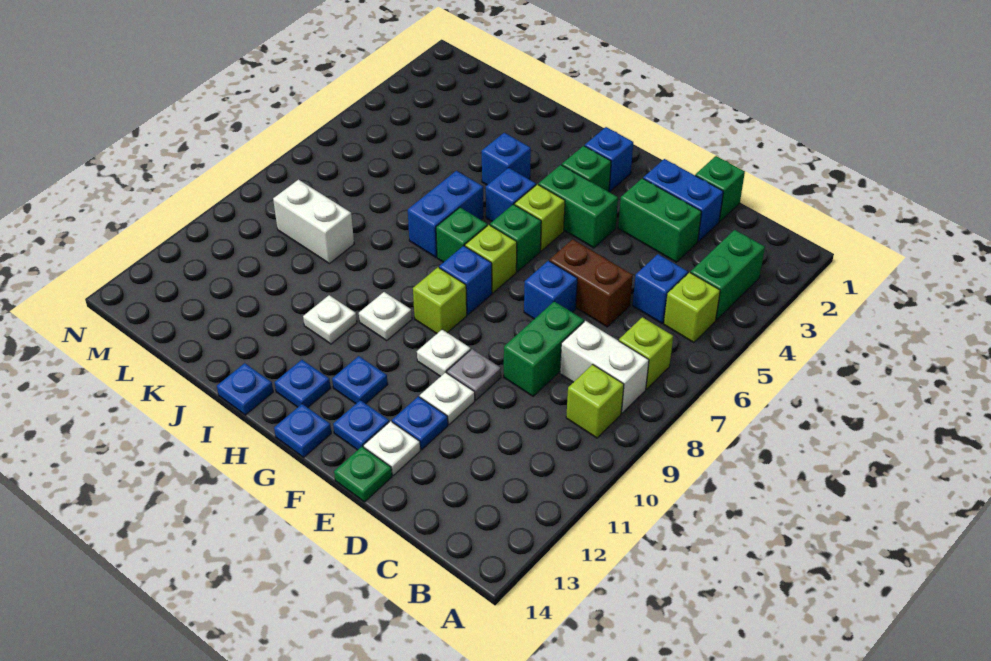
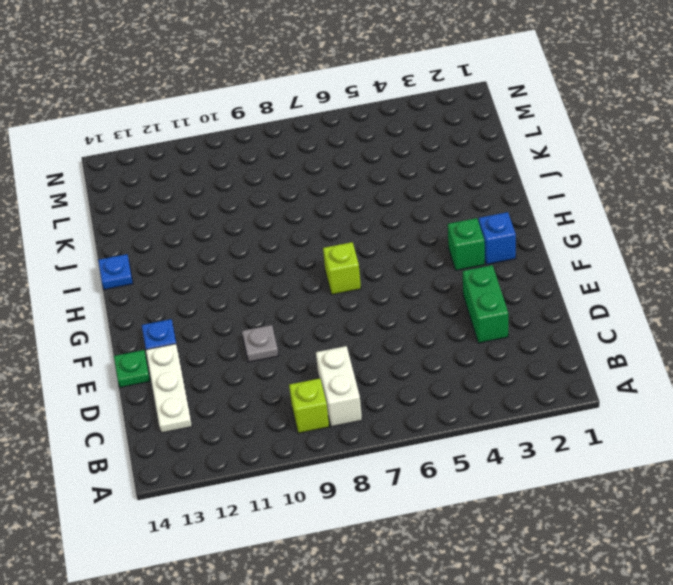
white plate C13:E13 level 1 -> white plate E13 level 1
none -> green brick B3:B4 level 1
none -> lime brick B5 level 1
none -> lime brick B7 level 1
none -> blue brick C5 level 1

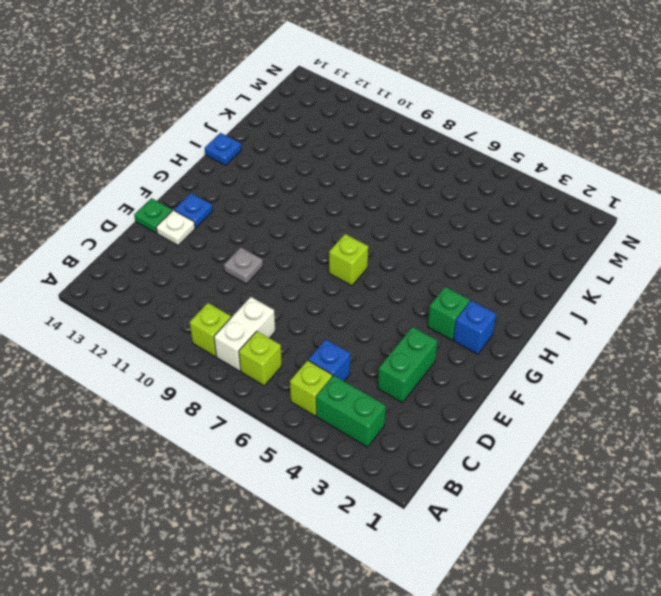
none -> green brick D1 level 1
none -> blue brick D2:E2 level 1
none -> brown brick D6:E6 level 1
none -> green brick D8:D9 level 1

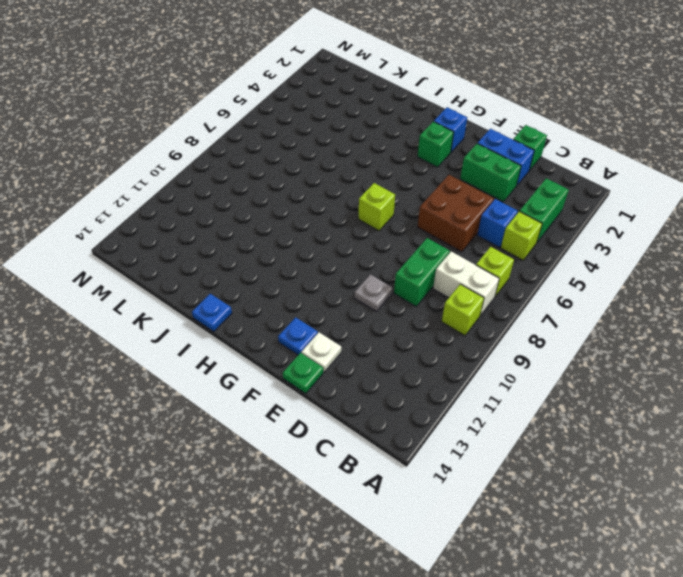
brown brick D5:E6 level 1 -> brown brick D6:E6 level 1
none -> blue brick E7 level 1
none -> white plate E11 level 1
none -> blue plate E12 level 1
none -> green brick F4:G4 level 1

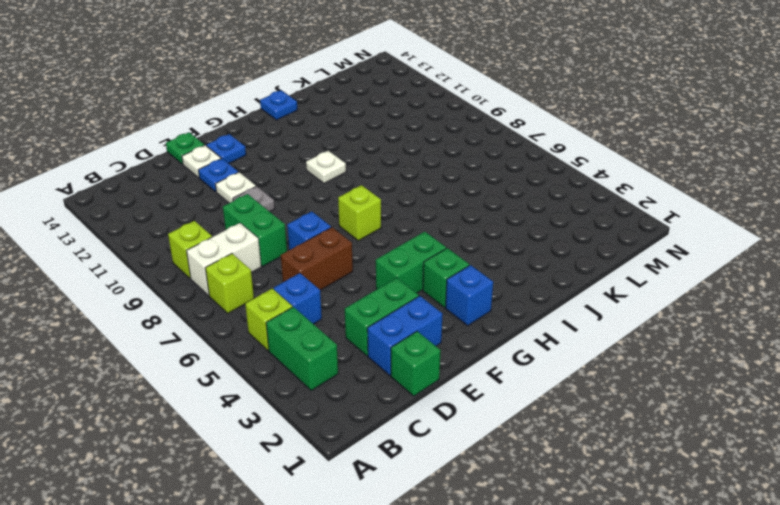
none -> white plate F10 level 1
none -> lime brick G5 level 1
none -> green brick G6 level 1
none -> blue brick G8 level 1

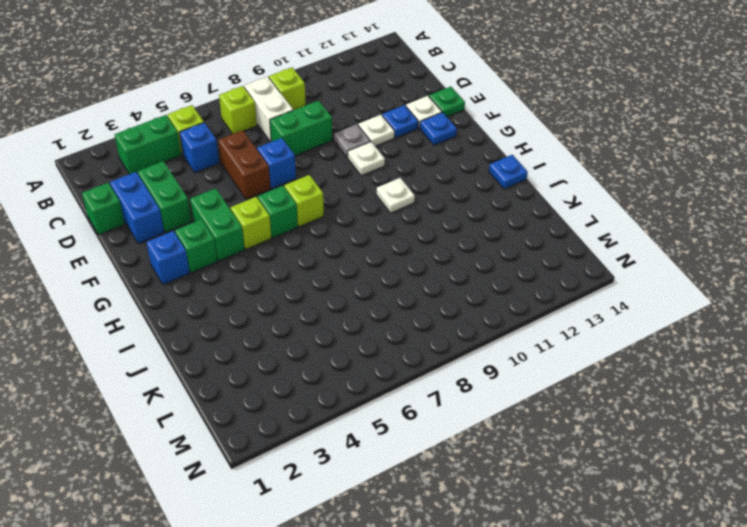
none -> blue brick G8 level 1
none -> lime brick G9 level 1
none -> blue plate G12 level 1
none -> blue plate G14 level 1

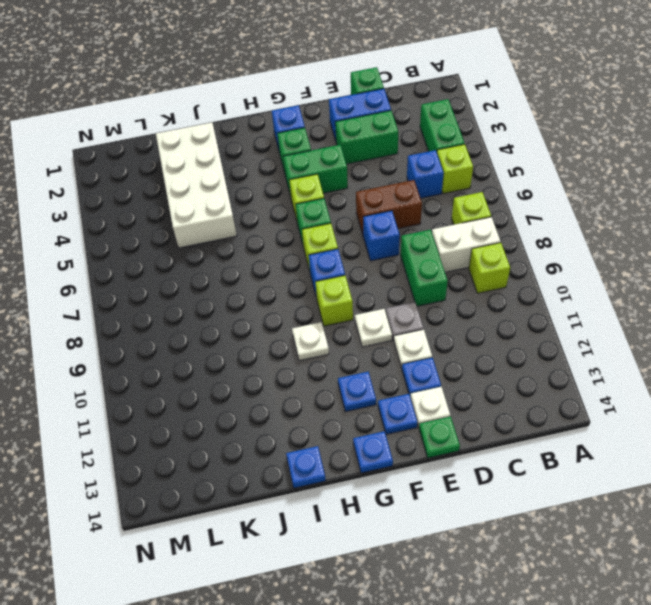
white brick J2:K5 level 1 -> none
none -> blue brick H5 level 1
none -> green brick H7 level 1
none -> blue plate H13 level 1
none -> blue brick I4 level 1

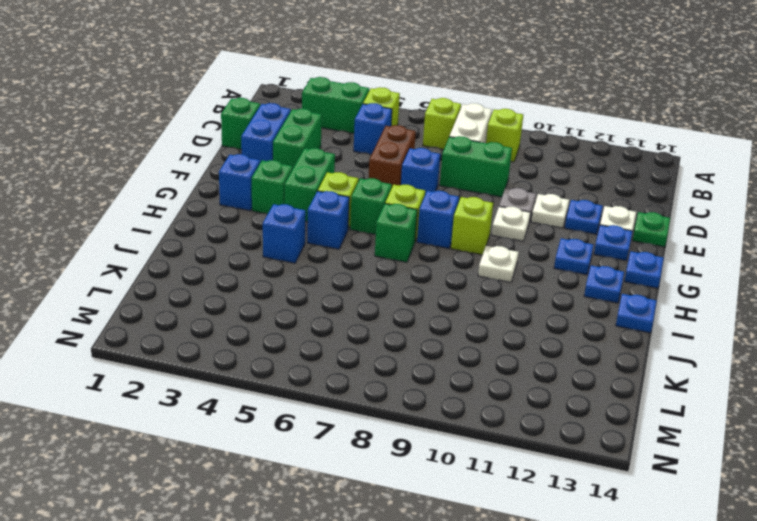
none -> blue brick I6:I7 level 1
none -> white plate I11 level 1
none -> white brick K9:L9 level 1

